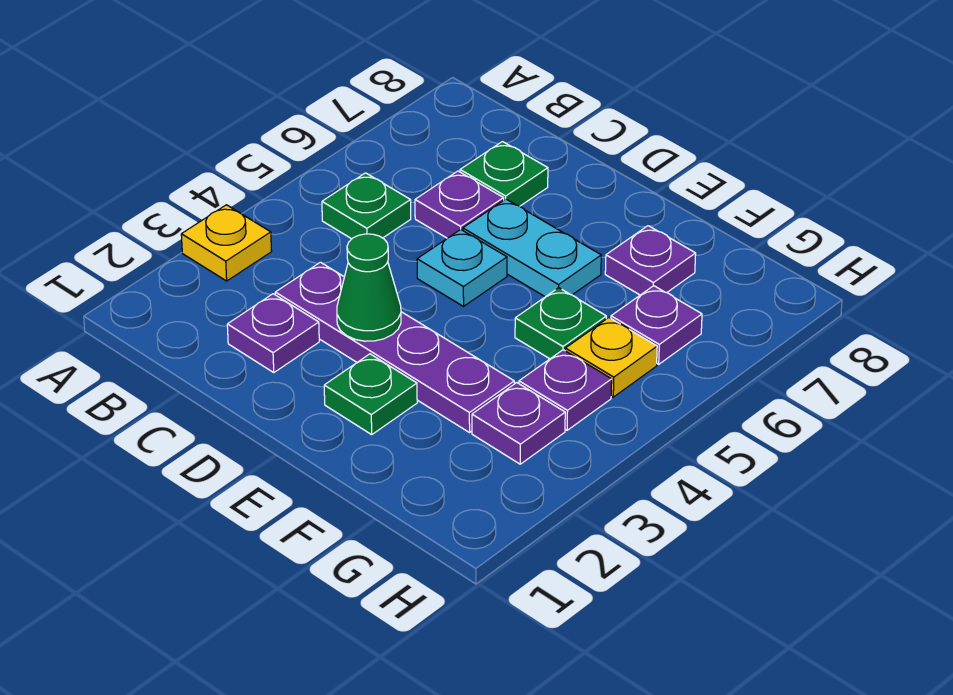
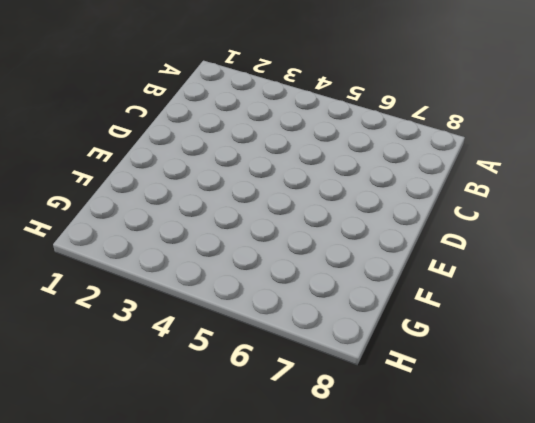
none -> yellow plate A3 level 1
none -> green plate B5 level 1
none -> purple plate C2 level 1

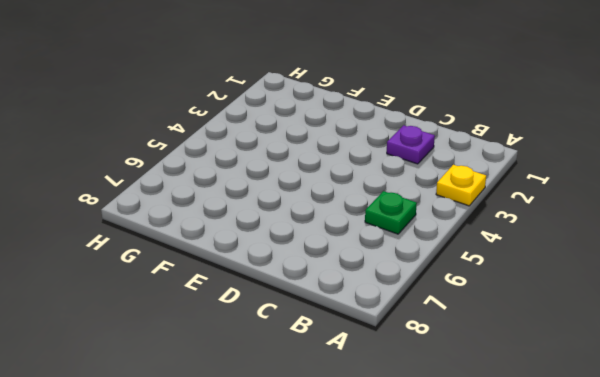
none -> purple plate C3:F3 level 1
none -> purple plate C6 level 1
none -> green plate C7 level 1

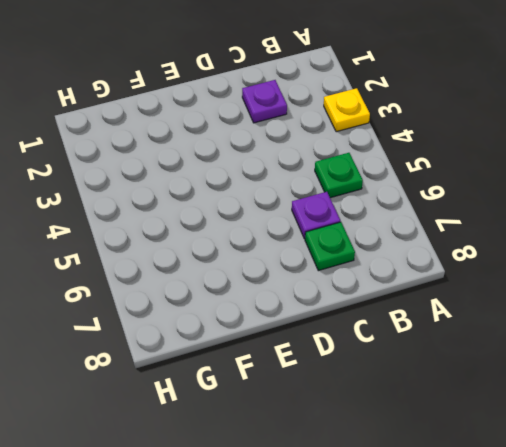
none -> purple plate C3:F3 level 1
none -> cyan plate D5 level 1
none -> cyan plate D6:E6 level 1

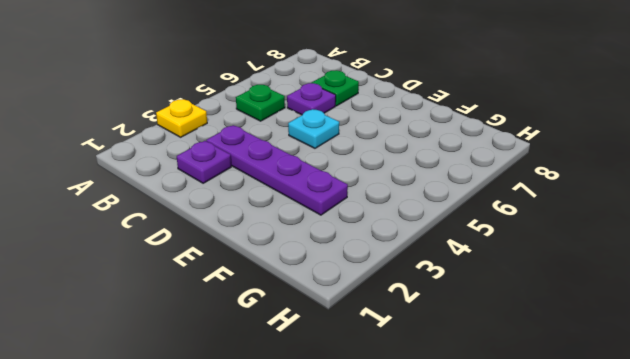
none -> cyan plate D6:E6 level 1
none -> green plate E2 level 1
none -> green plate F5 level 1

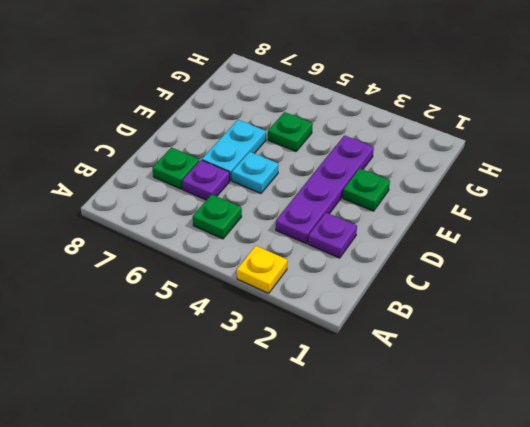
none -> purple plate F7 level 1
none -> purple plate G3 level 1
none -> purple plate G4 level 1

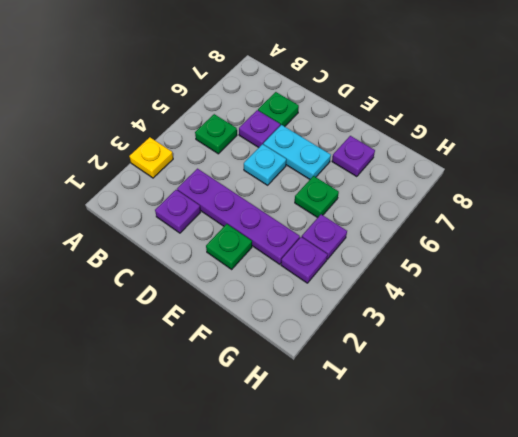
none -> yellow plate G5 level 1
none -> purple plate G6 level 1
none -> green cone D3 level 2

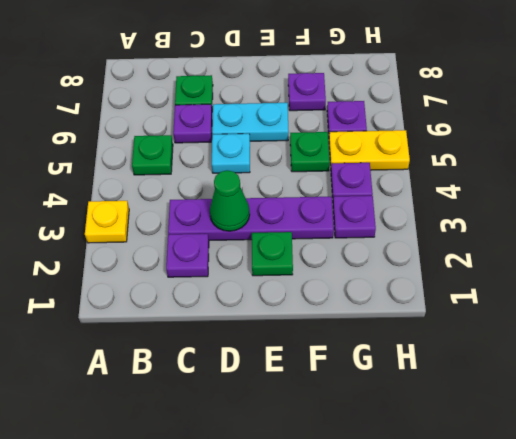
yellow plate G5:H5 level 1 -> yellow plate G5 level 1

